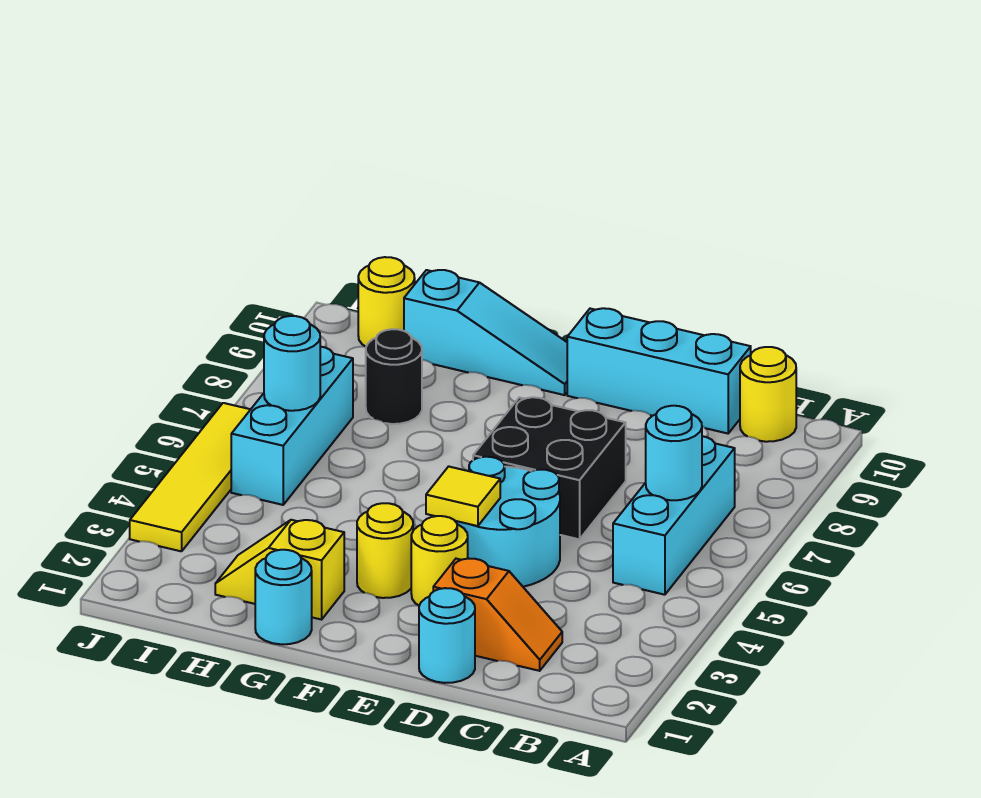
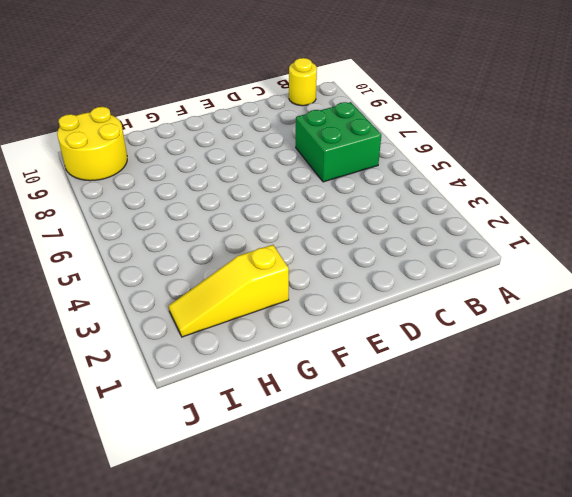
green brick B6:C7 level 1 -> cyan brick B5:B7 level 1
yellow slope G2:I2 level 1 top G -> yellow slope G2:H2 level 1 top G
yellow round brick I9:J10 level 1 -> yellow round brick I10 level 1
none -> orange slope C2:D2 level 1 top D
none -> cyan brick C10:E10 level 1
none -> cyan round brick D1 level 1

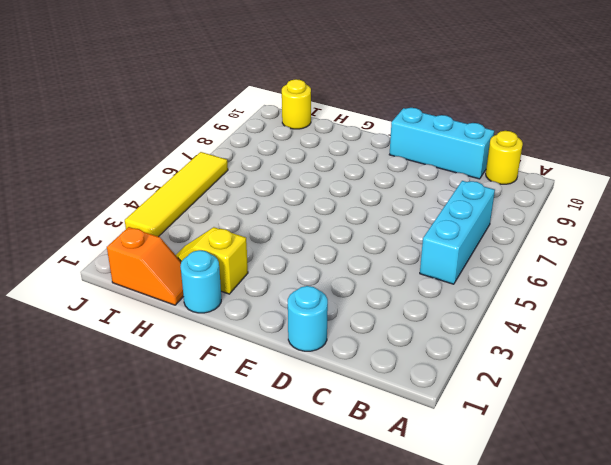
orange slope H1:I1 level 1 top I -> orange slope C2:D2 level 1 top D
none -> cyan round brick D4:E5 level 1
none -> black brick D6:E7 level 1
none -> yellow round brick E3 level 1

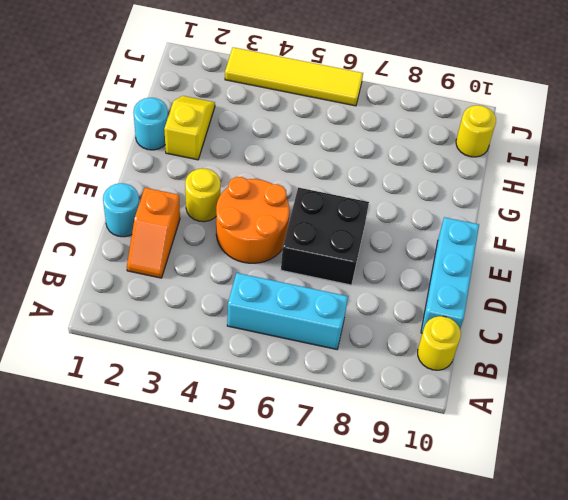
orange round brick D4:E5 level 1 -> cyan round brick D4:E5 level 1
none -> yellow round brick F3 level 1
none -> cyan slope F10:H10 level 1 top H
none -> black round brick H8 level 1

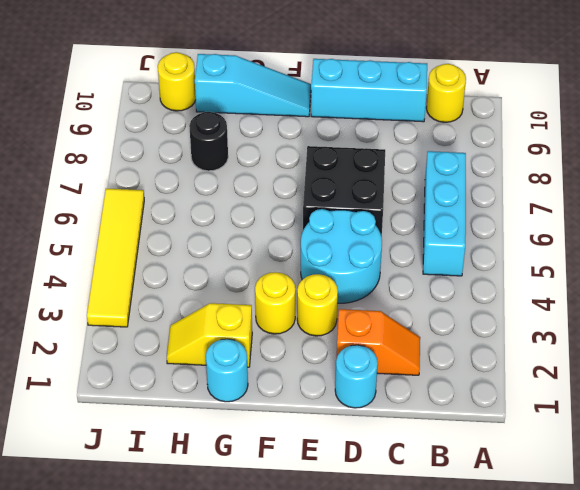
none -> cyan brick I5:I7 level 1
none -> cyan round brick B6 level 2
none -> yellow tile E4 level 2

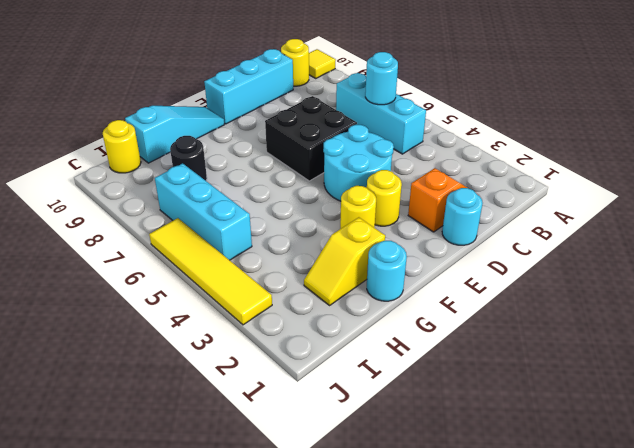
yellow tile A10 level 1 -> yellow tile E4 level 2
none -> cyan round brick I6 level 2

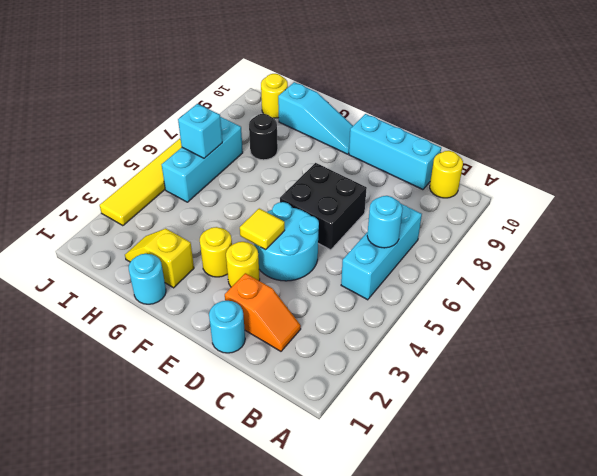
cyan brick I6 level 2 -> cyan round brick I6 level 2

